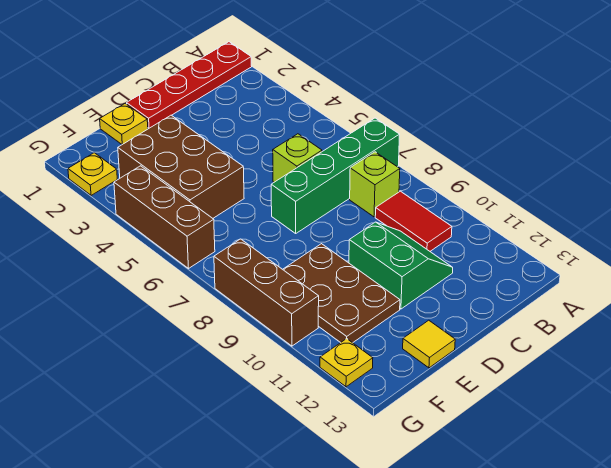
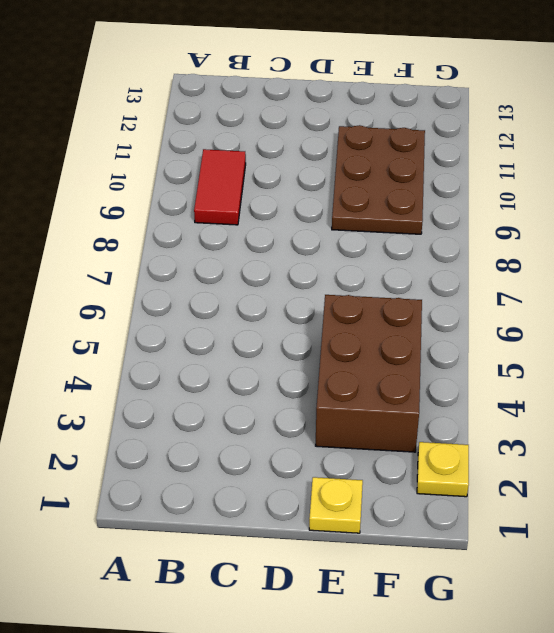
none -> red plate A1:D1 level 1
none -> green brick A7:D7 level 1
none -> lime brick B8 level 1

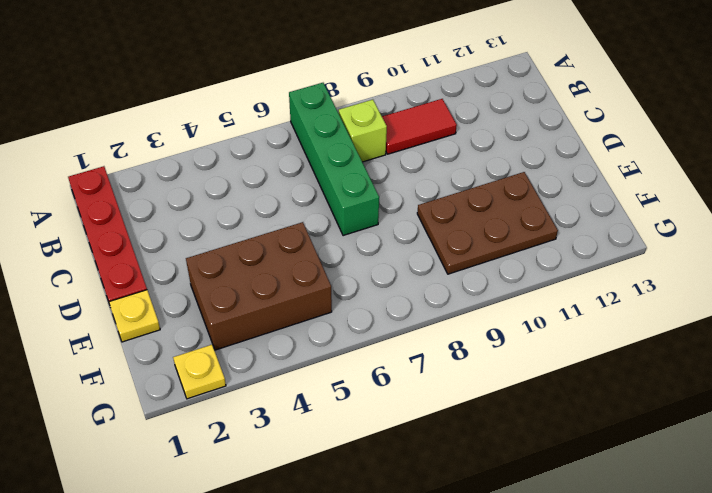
none -> lime brick C6 level 1
none -> green slope C10:D11 level 1 top D
none -> yellow tile E13 level 1

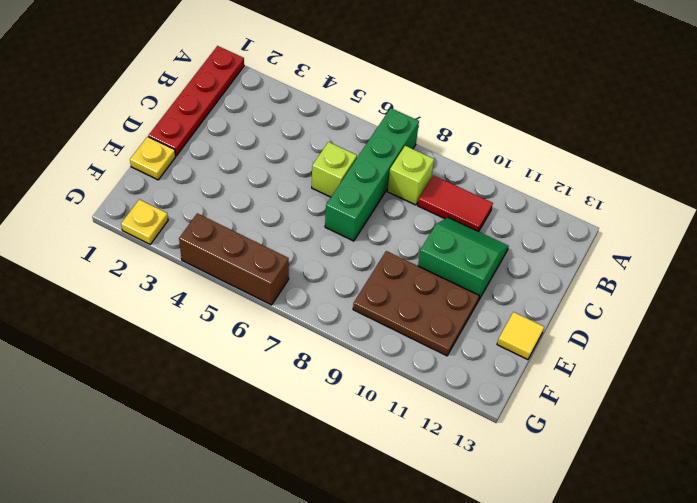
none -> brown brick E3:F5 level 1
none -> brown brick G8:G10 level 1
none -> yellow plate G12 level 1

